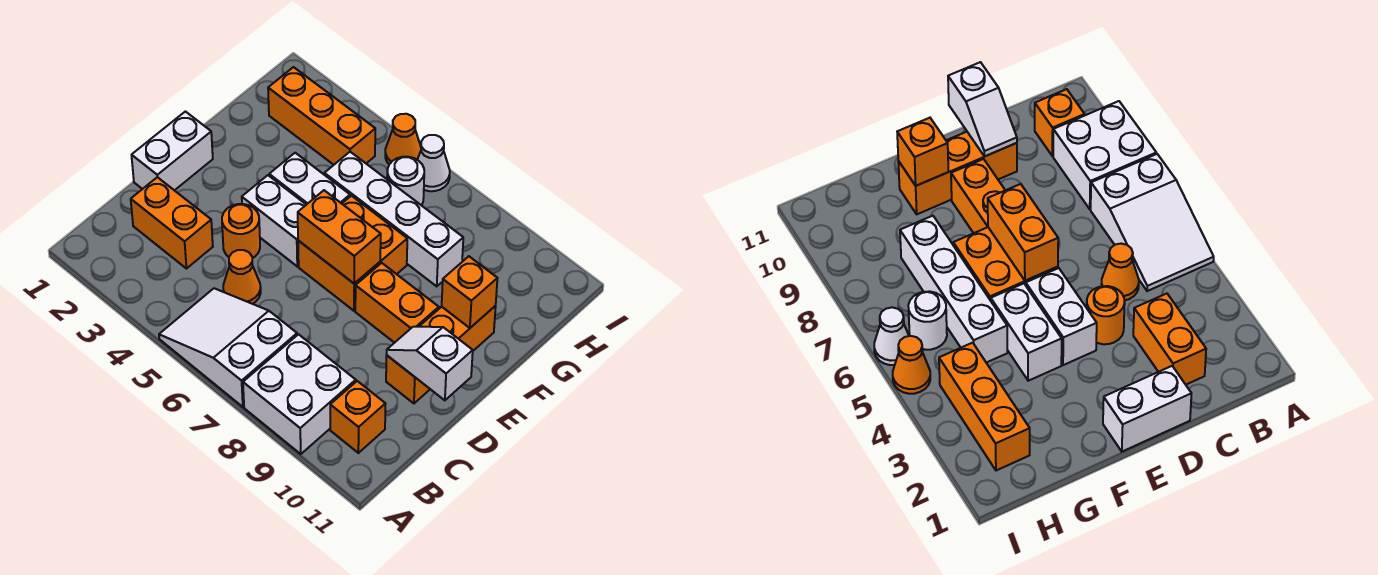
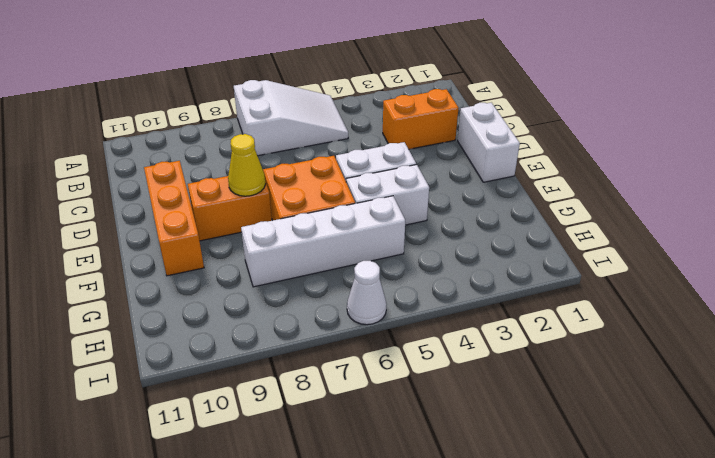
yellow cone E8 level 2 -> none
none -> white brick A8:B9 level 1
none -> orange brick B10 level 1
none -> orange cone C5 level 1

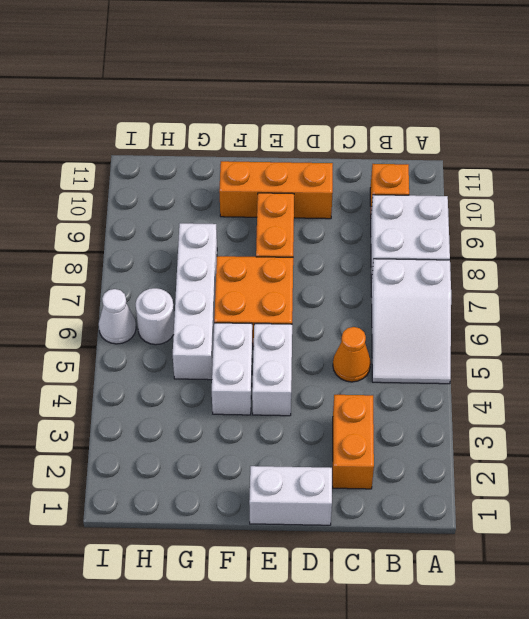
none -> orange round brick D4 level 1
none -> orange brick H2:H4 level 1
none -> orange cone I5 level 1

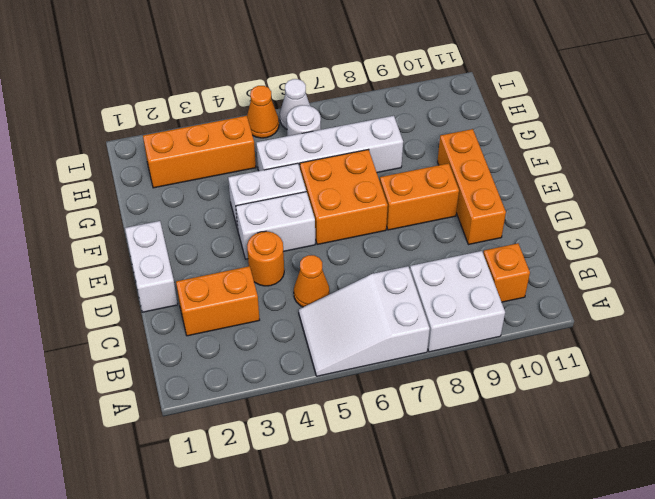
none -> white slope D10:D11 level 2 top 11
none -> orange brick E6:E7 level 2
none -> orange brick F10 level 2

